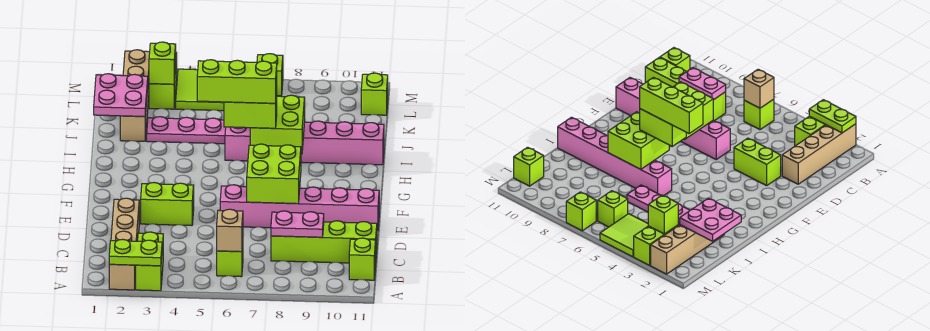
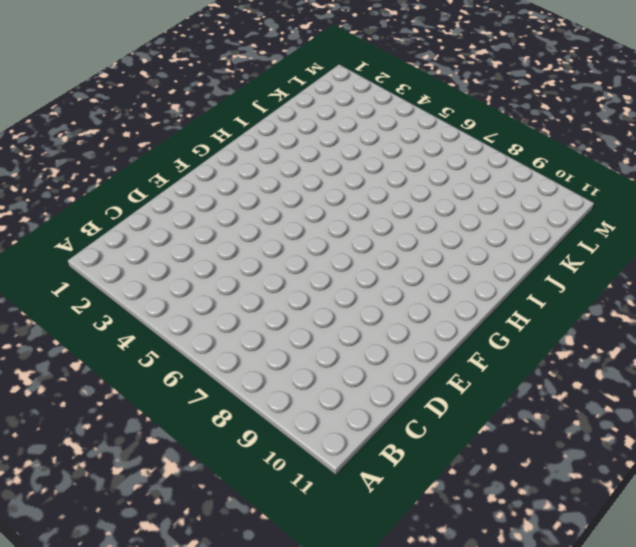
none -> tan brick A2:D2 level 1
none -> lime brick A3:B3 level 1
none -> lime brick B6 level 1

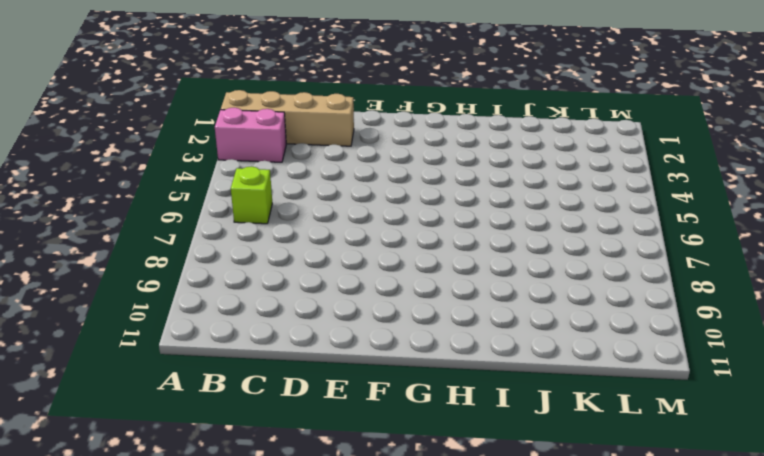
pink brick A3:B3 level 1 -> lime brick A3:B3 level 1
none -> lime brick B11 level 1
none -> lime brick C8:C11 level 1
none -> lime brick E3:E4 level 1

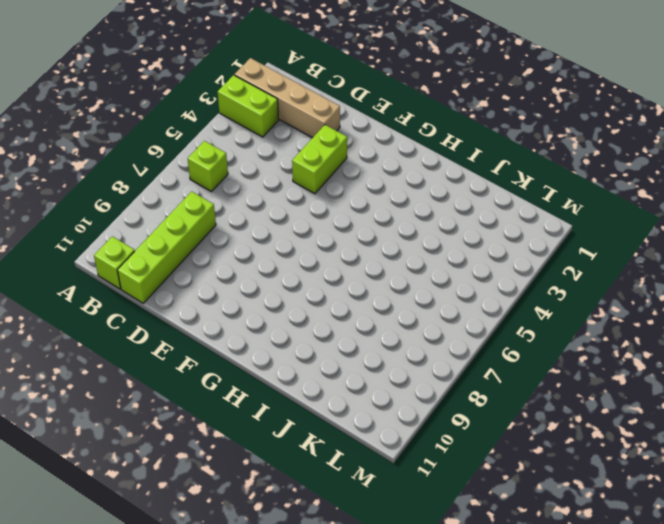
none -> pink brick E6:E11 level 1
none -> pink brick I6:I11 level 1
none -> tan brick J2:M2 level 1

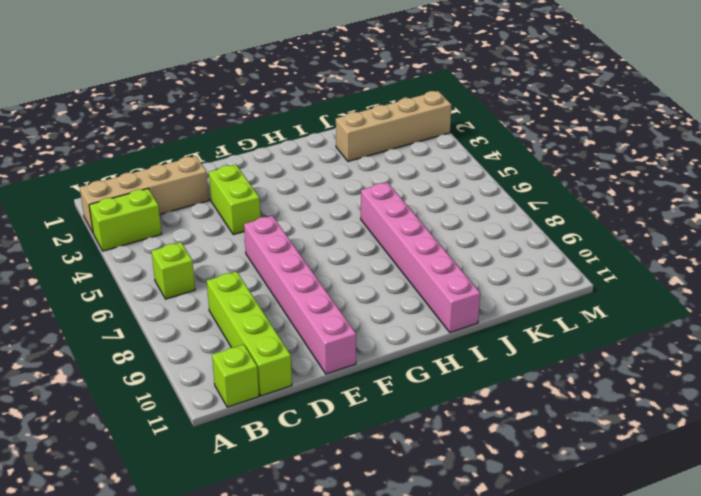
none -> pink plate J3:J6 level 1
none -> lime brick L3:M3 level 1
none -> lime tile L4:M5 level 1

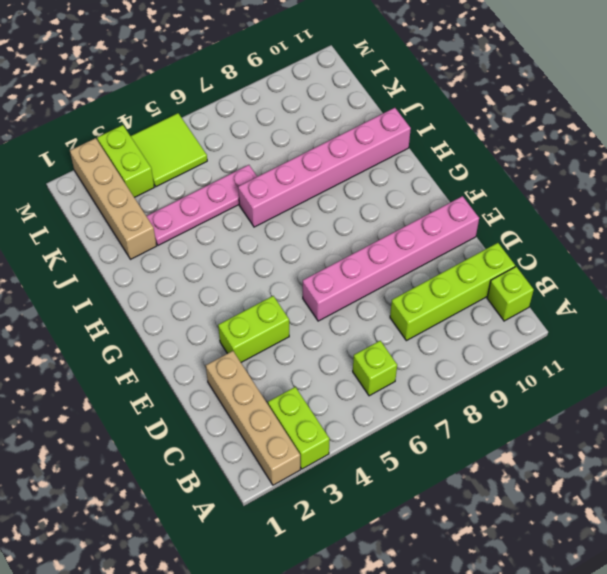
none -> lime brick L6 level 1
none -> lime brick L11 level 1
none -> lime brick M7 level 1

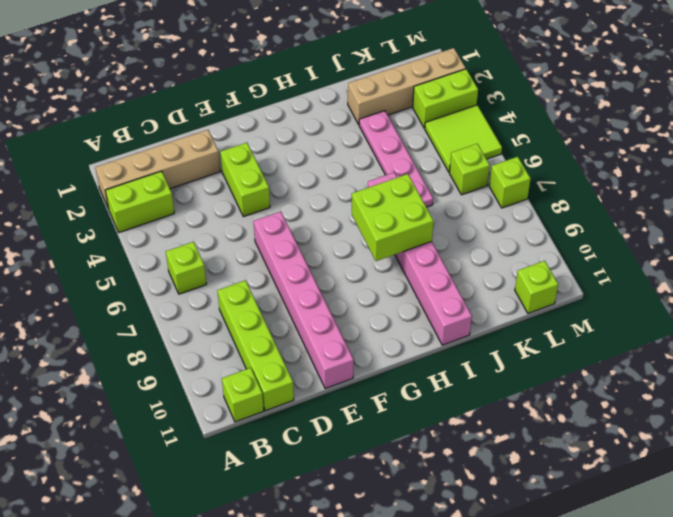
none -> lime plate A2:A3 level 2
none -> tan brick B6 level 2
none -> pink plate C8:C9 level 2

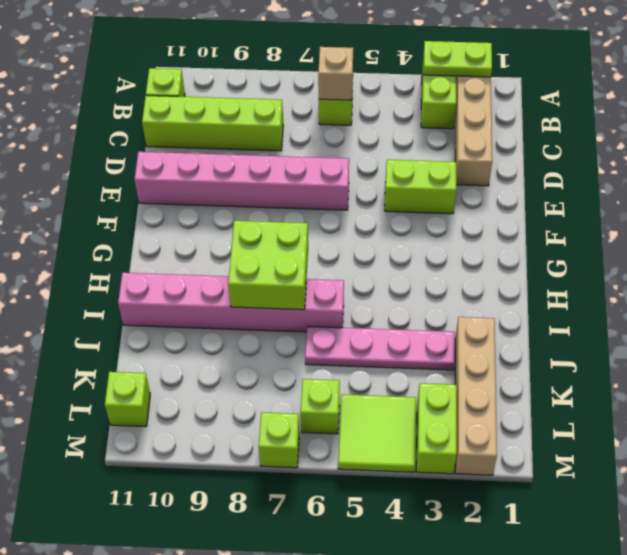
none -> pink plate C8:C9 level 2
none -> lime brick E7:F8 level 2
none -> pink plate J1:K2 level 2

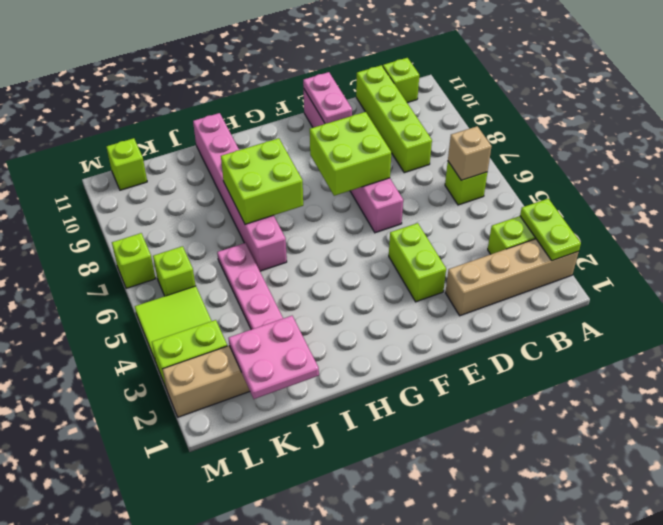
pink plate E10:E11 level 2 -> pink plate C8:C9 level 2
none -> lime brick L3 level 2
none -> lime brick H6:H7 level 3
none -> lime brick H5:H7 level 4

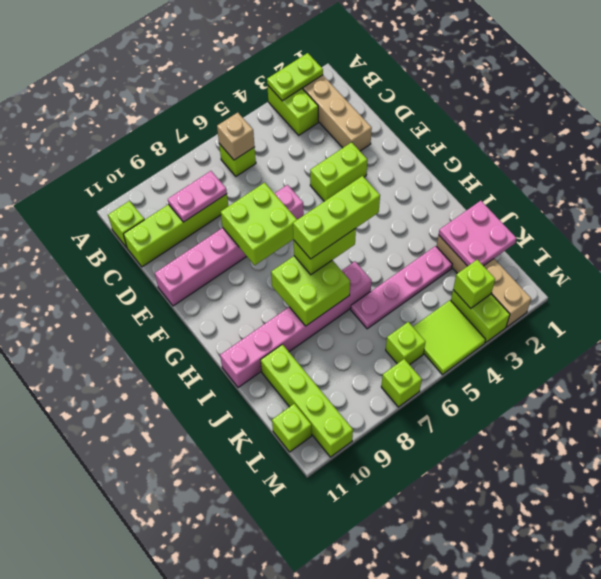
lime brick J10:M10 level 1 -> none

